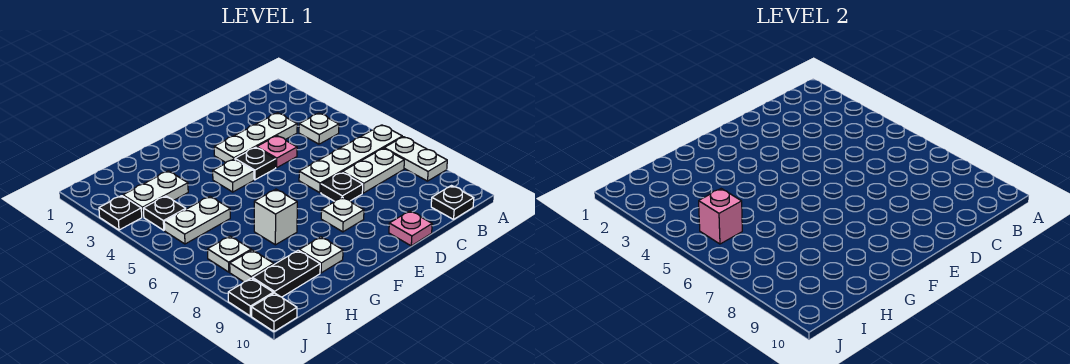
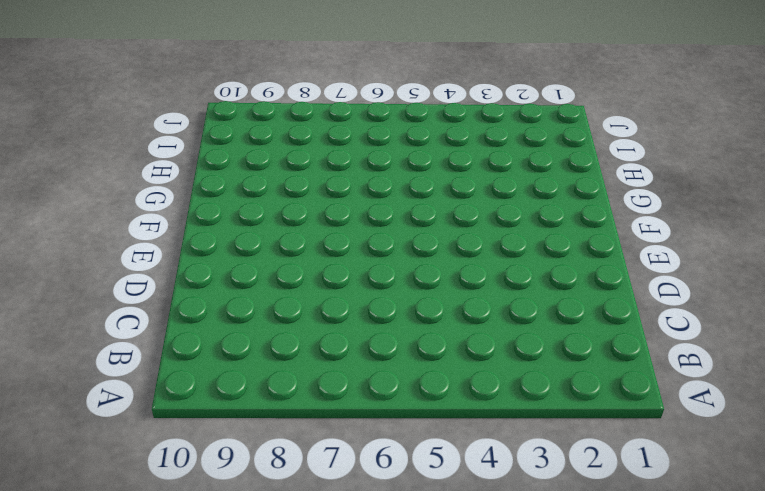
none -> white plate A6:D6 level 1
none -> white plate A7:A8 level 1
none -> white plate B4 level 1

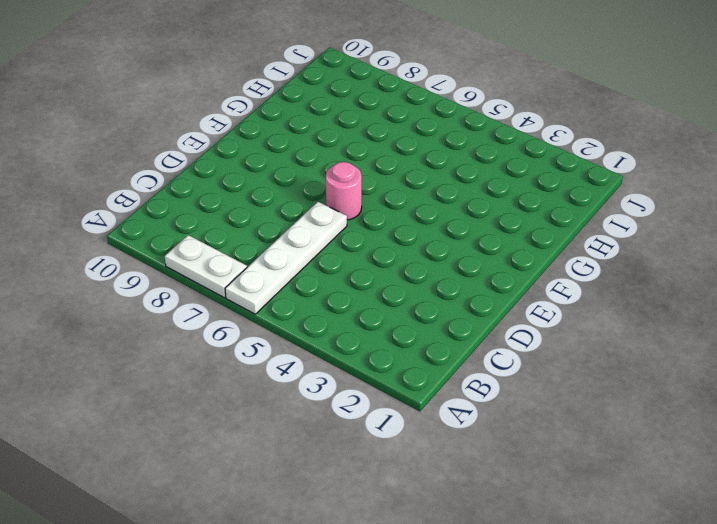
pink round brick E6 level 1 -> none
none -> white plate B4 level 1
none -> white plate B7:C7 level 1
none -> black plate B10 level 1

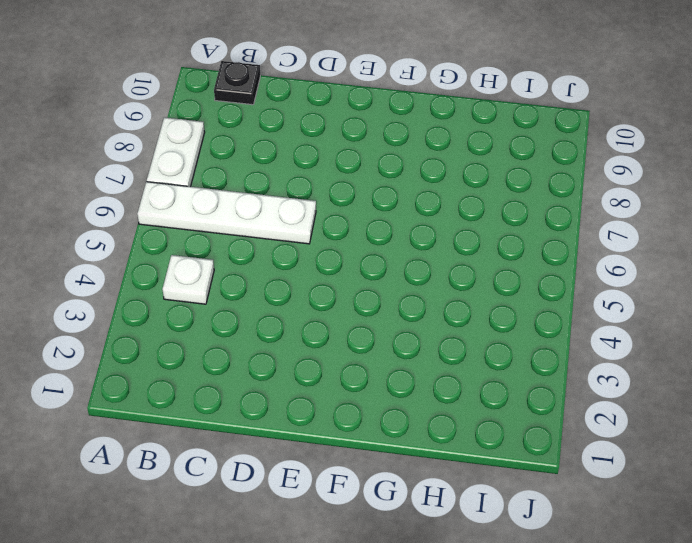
none -> white plate B7:C7 level 1
none -> white plate C3:E3 level 1
none -> pink plate D4 level 1

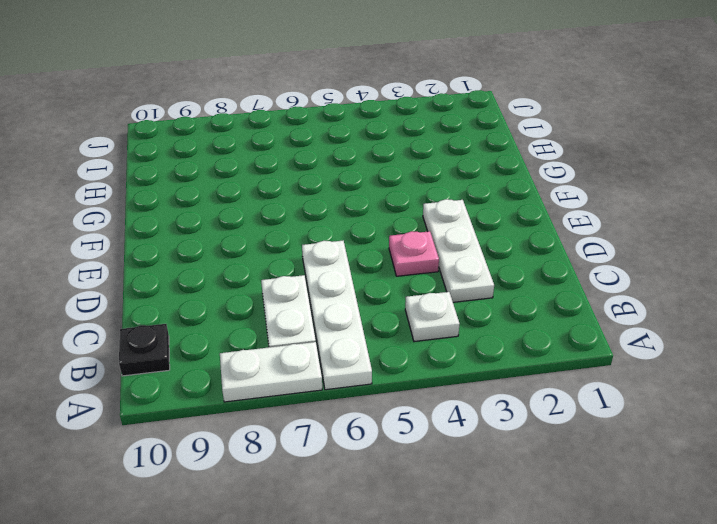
none -> black plate D7 level 1
none -> pink plate D10 level 1
none -> black plate E4 level 1

